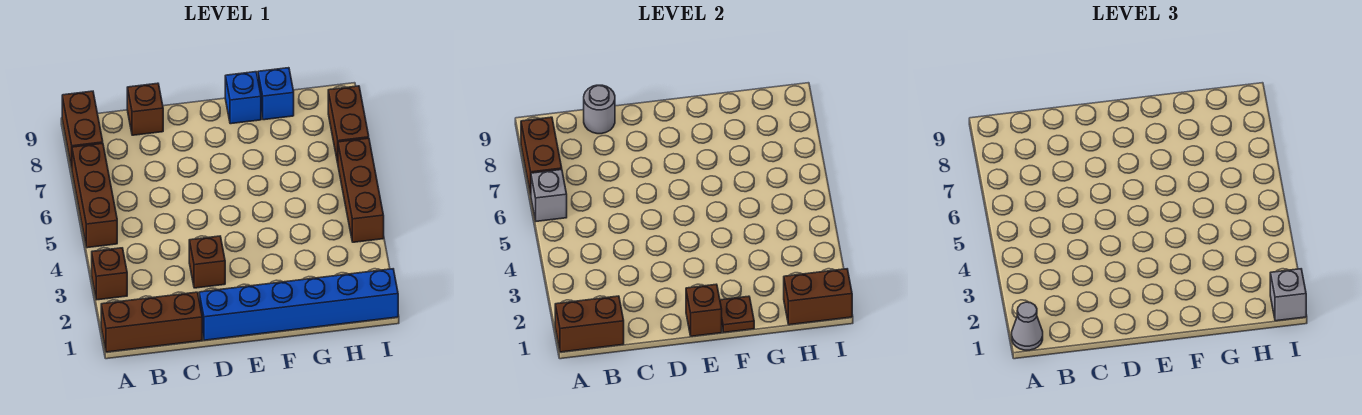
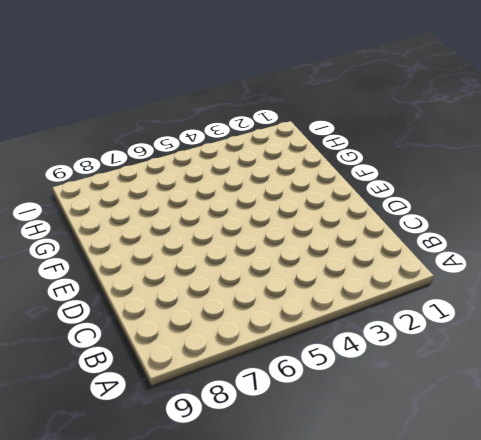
none -> brown brick A1:C1 level 1
none -> brown brick A3 level 1
none -> brown brick A5:A7 level 1

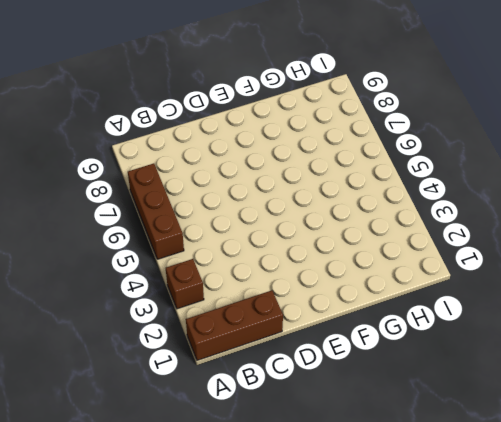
none -> brown brick A8:A9 level 1
none -> brown brick C9 level 1
none -> blue brick D1:I1 level 1

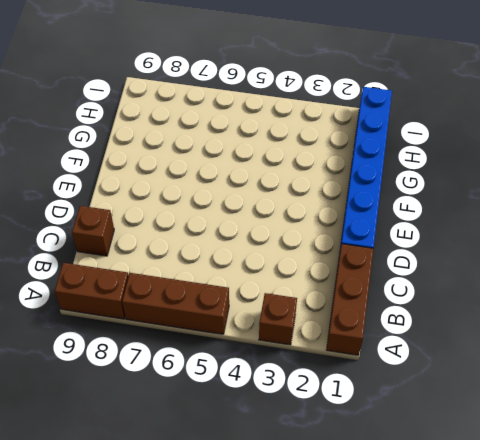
none -> brown brick D3 level 1
none -> blue brick F9 level 1
none -> blue brick G9 level 1

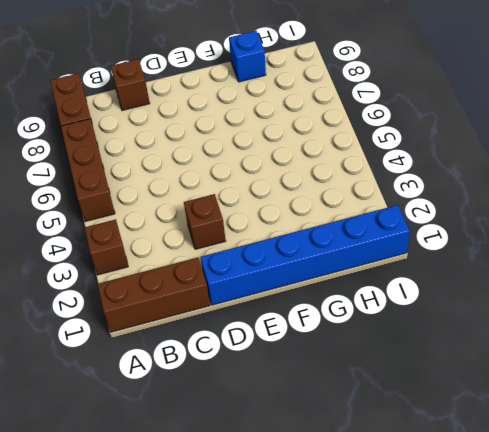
none -> blue brick F9 level 1
none -> brown brick I4:I6 level 1
none -> brown brick I7:I8 level 1

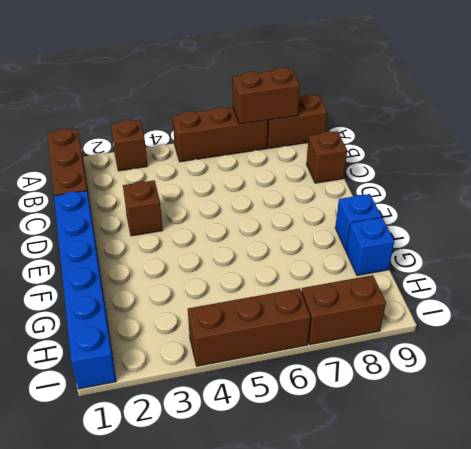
none -> brown brick A1:B1 level 2
none -> grey brick A6 level 2
none -> grey round brick C9 level 2

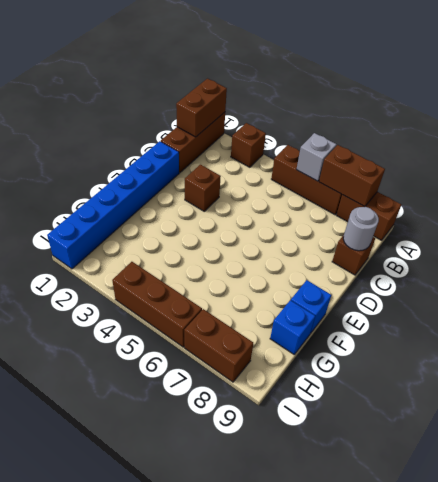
none -> brown brick E1 level 2
none -> brown plate F1 level 2
none -> brown brick H1:I1 level 2

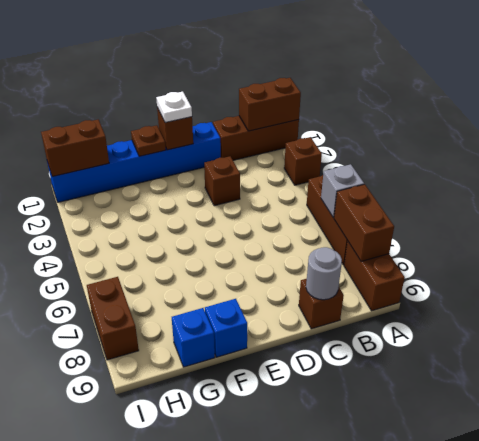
white plate E1 level 3 -> none
none -> brown brick I4:I6 level 1
none -> grey cone A1 level 3
none -> grey brick I1 level 3

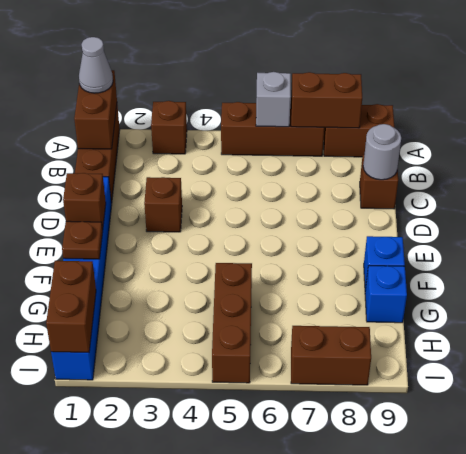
brown brick G5:I5 level 1 -> brown brick I4:I6 level 1
none -> grey brick I1 level 3

